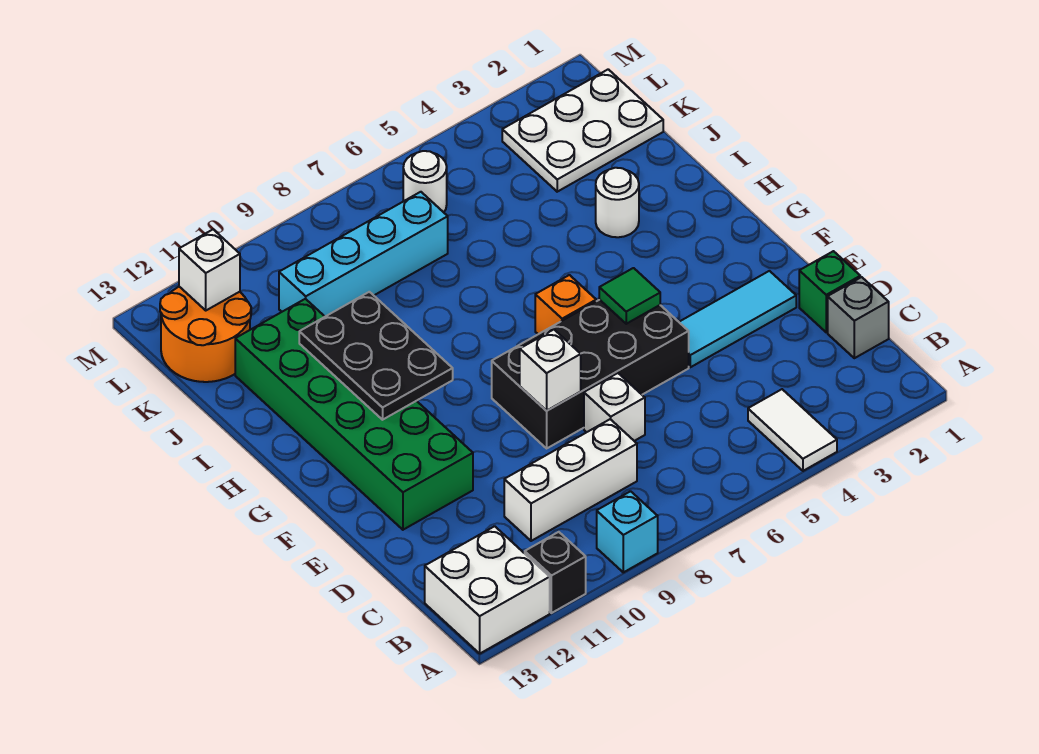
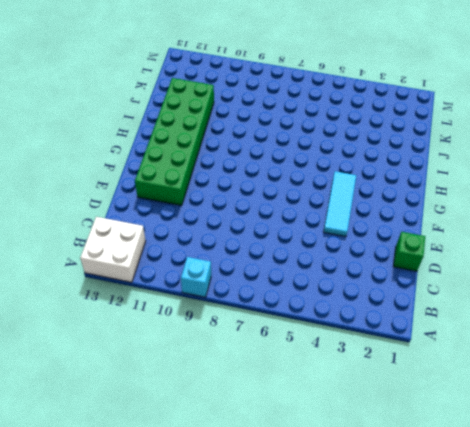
cyan tile E4:G4 level 1 -> cyan tile E2:E4 level 1
none -> white tile A4:B4 level 1
none -> black brick A11 level 1
none -> grey brick C1 level 1

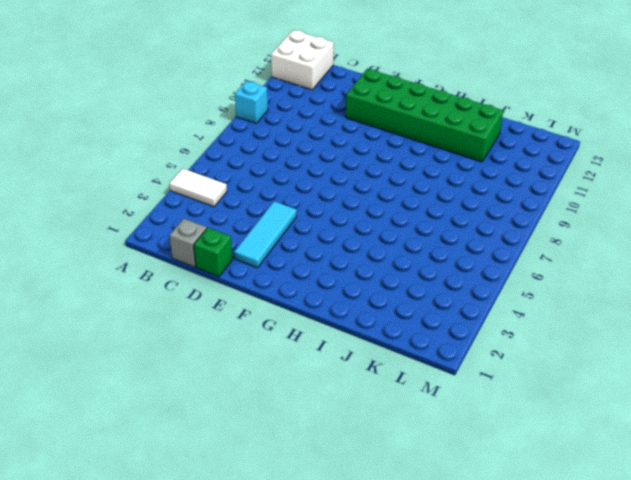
none -> black brick A11 level 1
none -> white brick C8:C10 level 1
none -> white brick D7 level 1

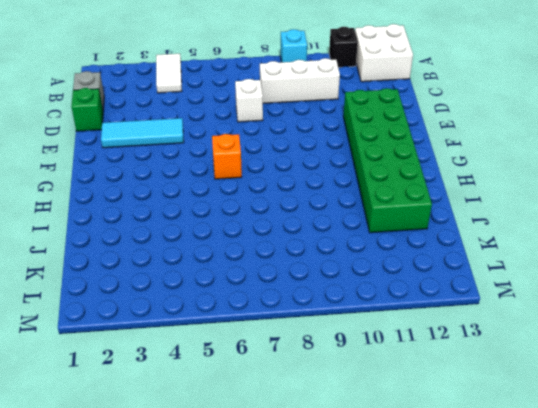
none -> black brick E5:F8 level 1
none -> white round brick I3 level 1
none -> white plate K1:L3 level 1

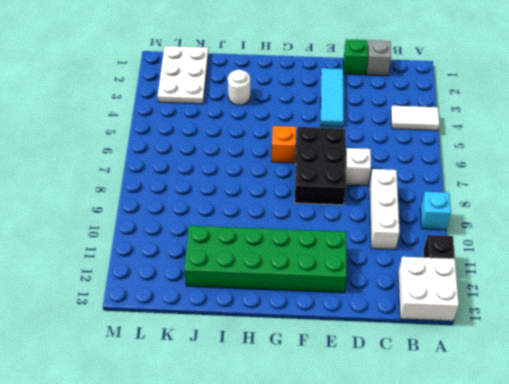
black brick E6:F8 level 1 -> black brick E5:F8 level 1
none -> cyan brick K7:K10 level 1
none -> orange round brick K12:L13 level 1
none -> white round brick L6 level 1

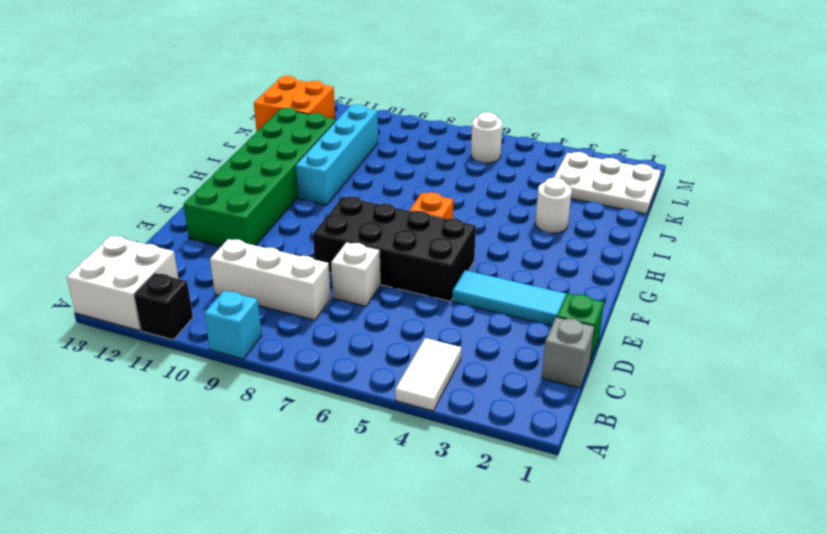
cyan brick H10:K10 level 1 -> cyan brick K7:K10 level 1
orange brick K12:L13 level 1 -> orange round brick K12:L13 level 1
none -> white brick E8 level 2
none -> green tile F5 level 2
none -> black plate G10:I11 level 2

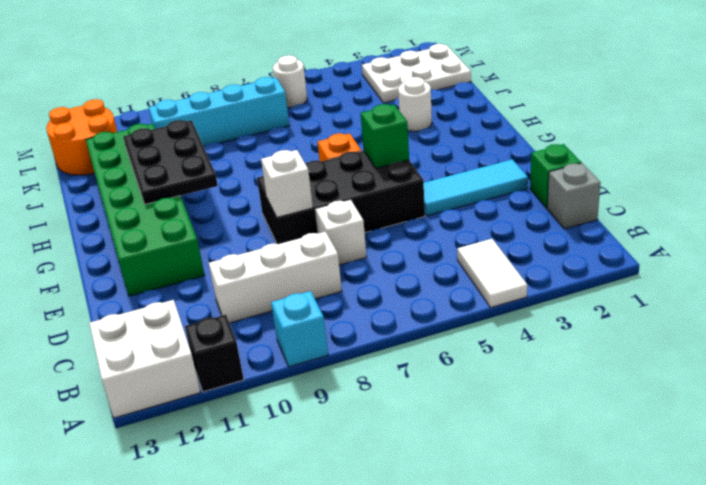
green brick F5 level 2 -> green tile F5 level 2
none -> white brick L12 level 2

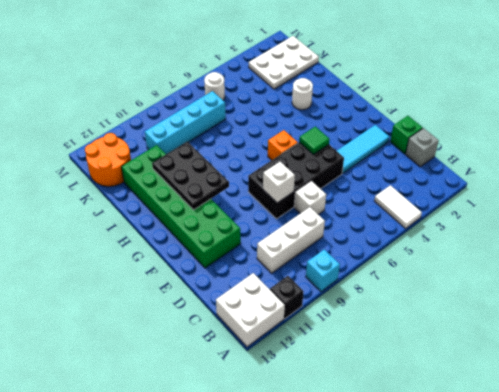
none -> white brick L12 level 2

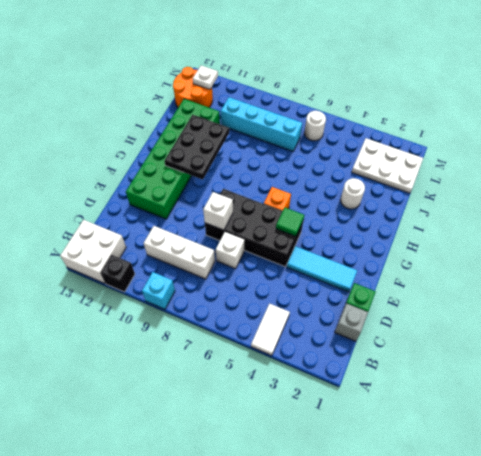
white plate L12 level 2 -> white brick L12 level 2

